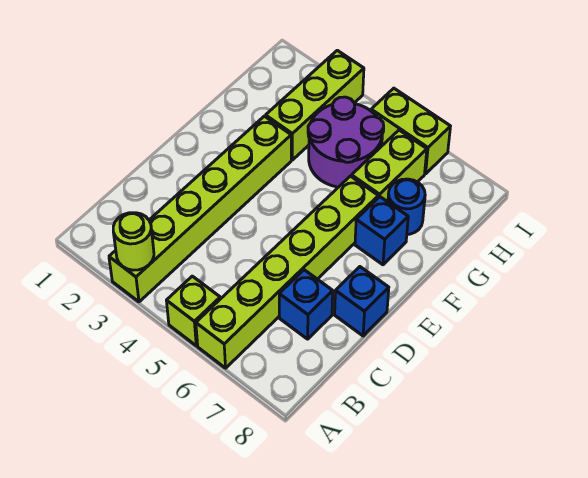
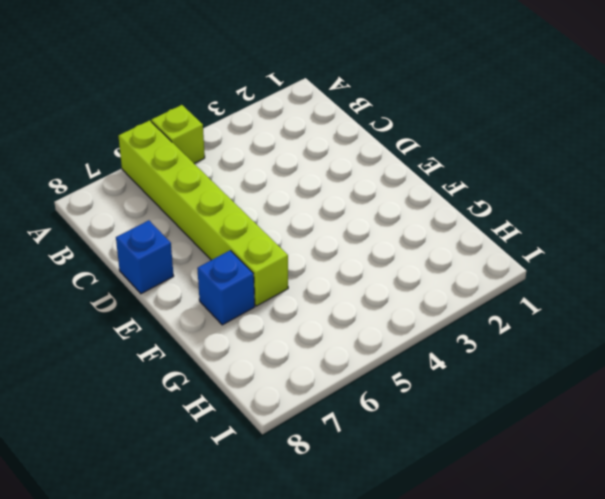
none -> lime brick A3:F3 level 1
none -> blue brick C7 level 1
none -> lime brick G3:I3 level 1

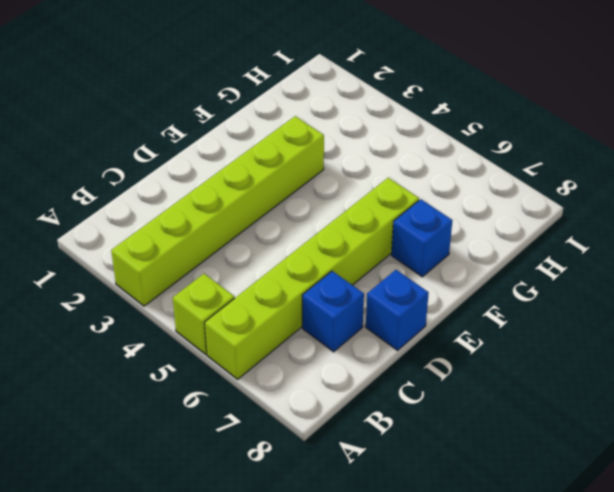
none -> lime brick G3:I3 level 1
none -> purple round brick G4:H5 level 1
none -> lime brick G6:H6 level 1

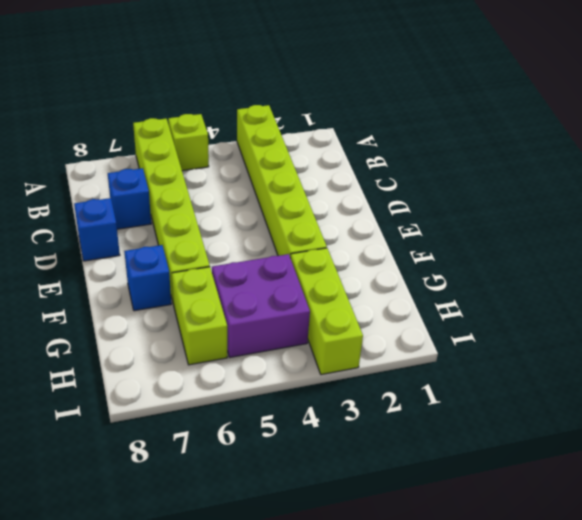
purple brick G4:H5 level 1 -> purple round brick G4:H5 level 1
none -> blue round brick G7 level 1
none -> lime brick I5:I6 level 1
none -> lime round brick A3 level 2

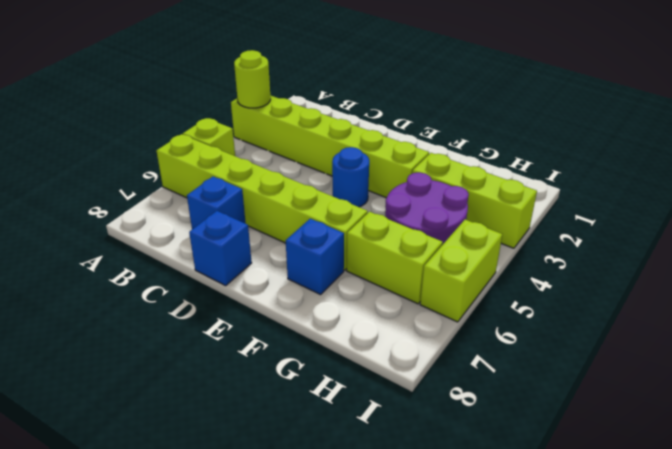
blue round brick E4 level 1 -> blue round brick G7 level 1

